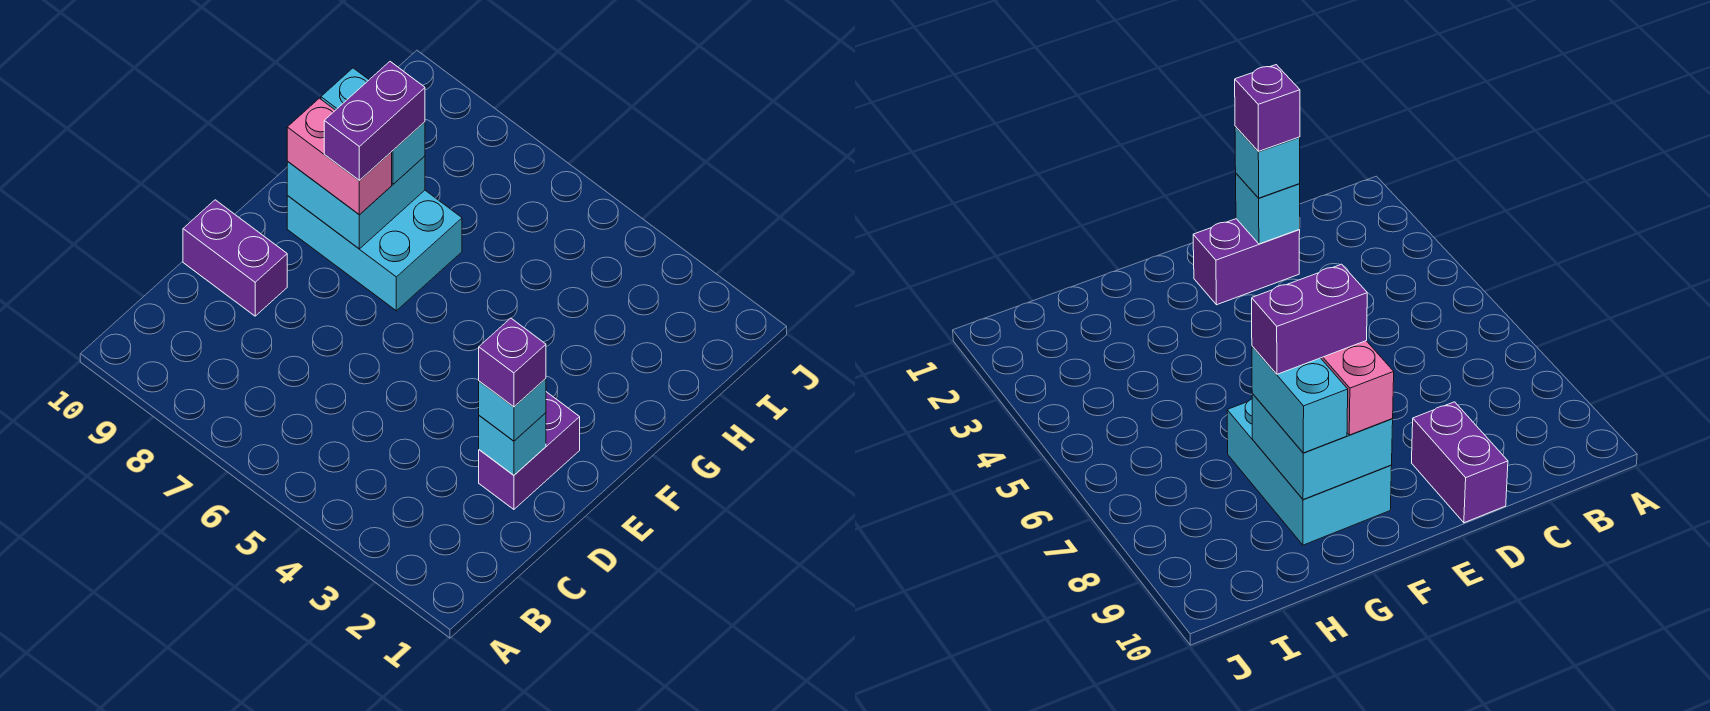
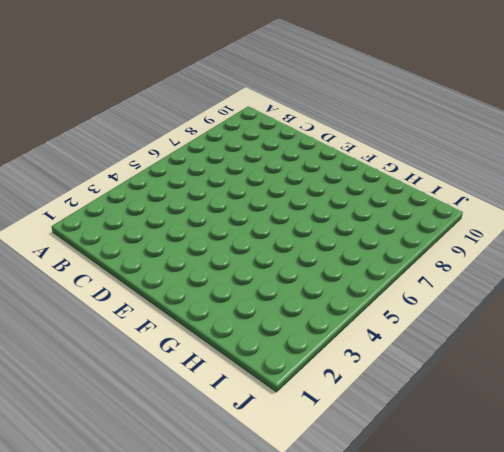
none -> purple brick D2:E2 level 1
none -> purple brick D9:D10 level 1

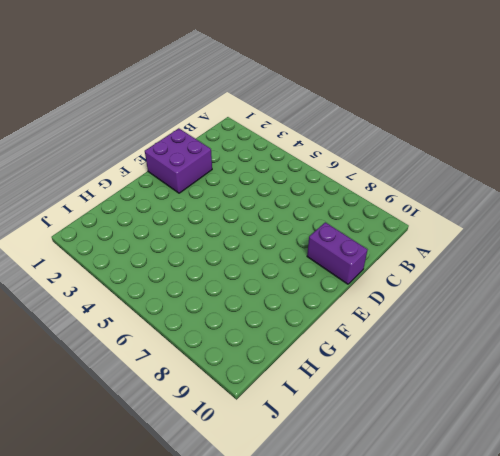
purple brick D1:E2 level 1 -> purple brick D2:E2 level 1
none -> cyan brick F7:G9 level 1
none -> cyan brick D2 level 2

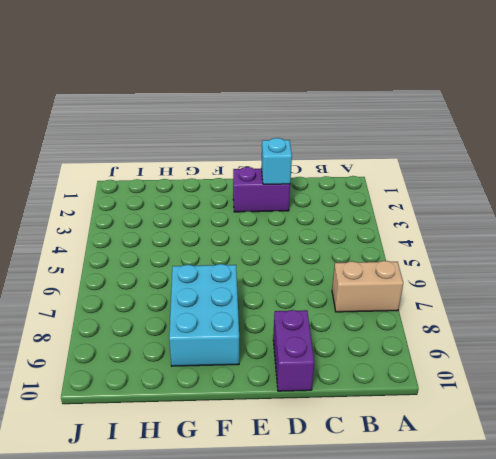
tan brick A7:B7 level 1 -> none
none -> cyan brick F8:G9 level 2
none -> cyan brick D2 level 3

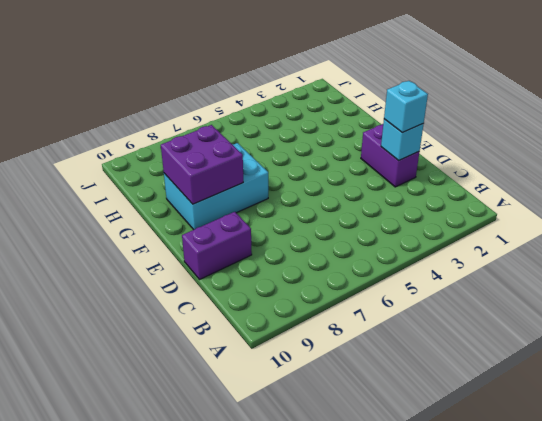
purple brick F8:G9 level 2 -> cyan brick F8:G9 level 2
none -> pink brick F8:F9 level 3
none -> cyan brick G8:G9 level 3

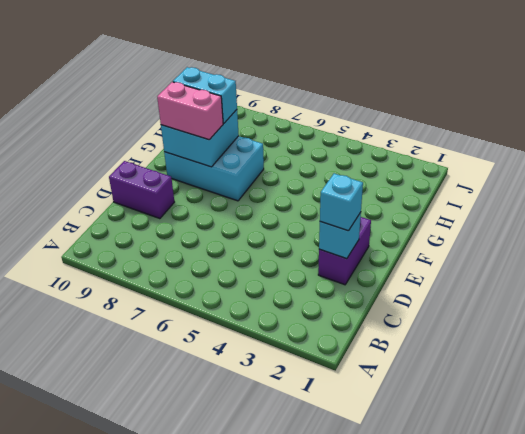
none -> purple brick D2 level 4
none -> purple brick F8:G8 level 4

